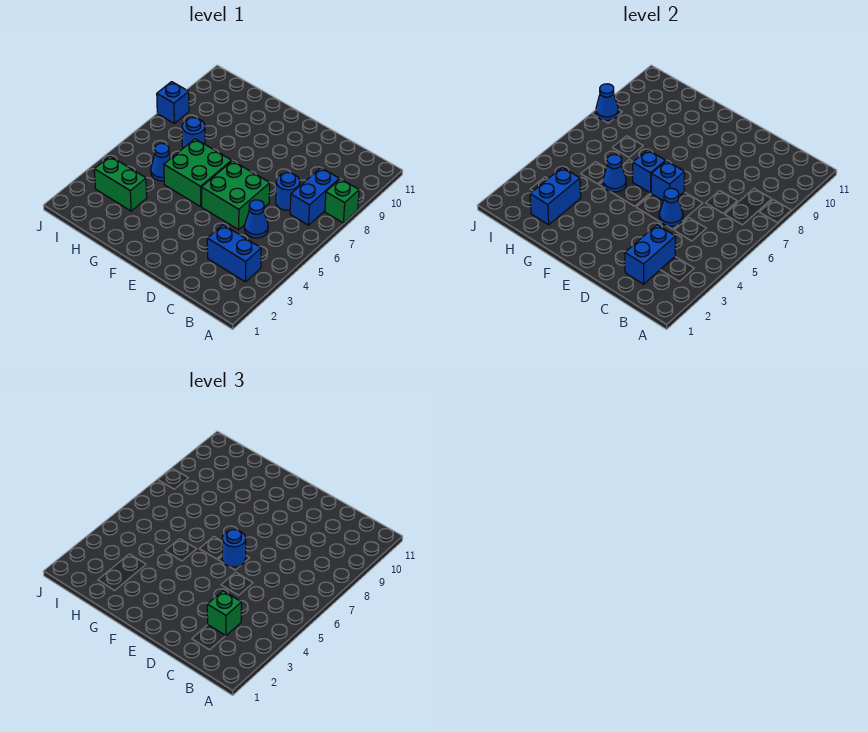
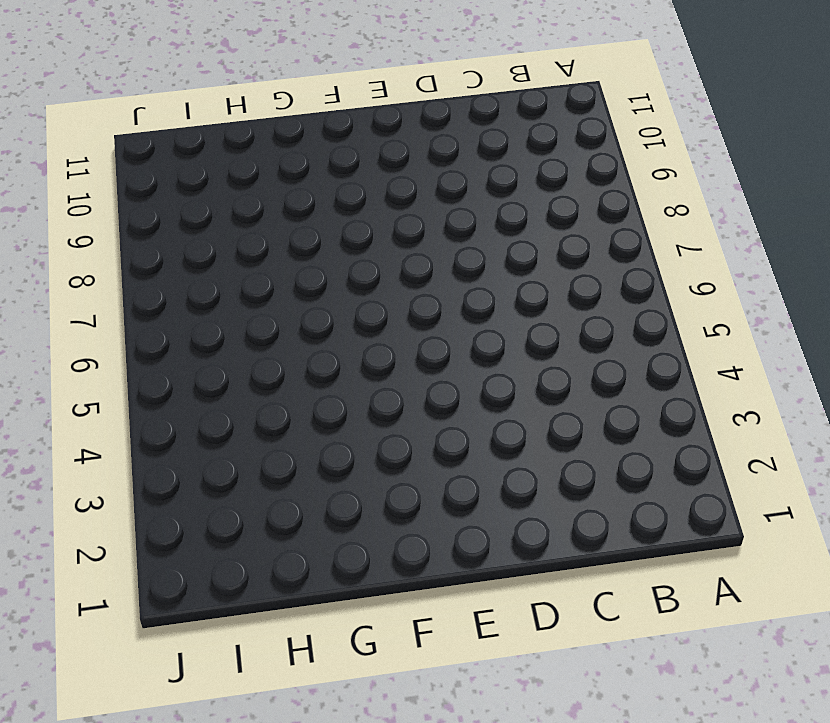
none -> green brick A8 level 1
none -> blue brick B3:C3 level 1
none -> blue brick B7:B8 level 1

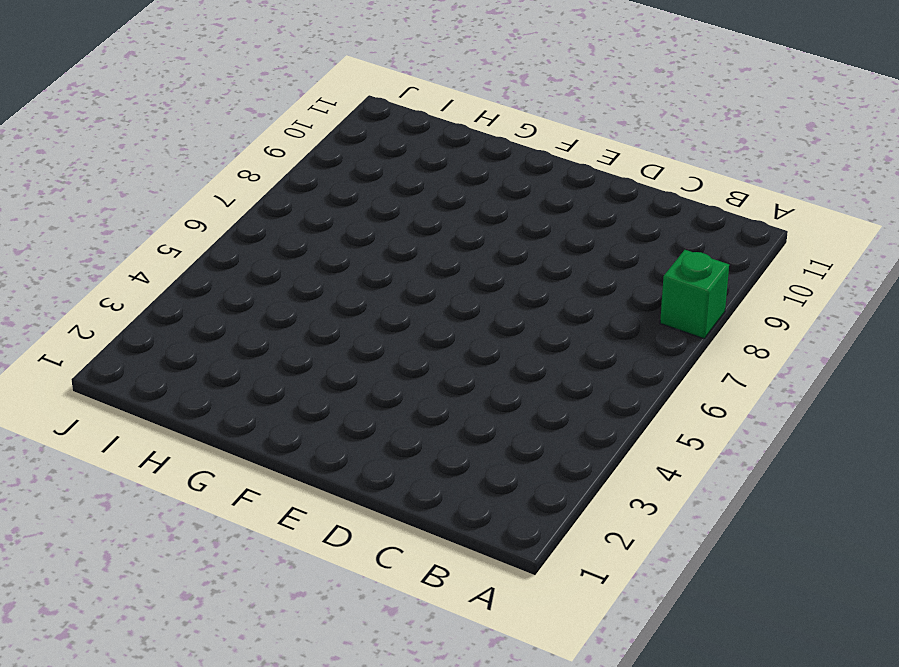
none -> blue brick B3:C3 level 1
none -> blue brick B7:B8 level 1
none -> blue cone C5 level 1

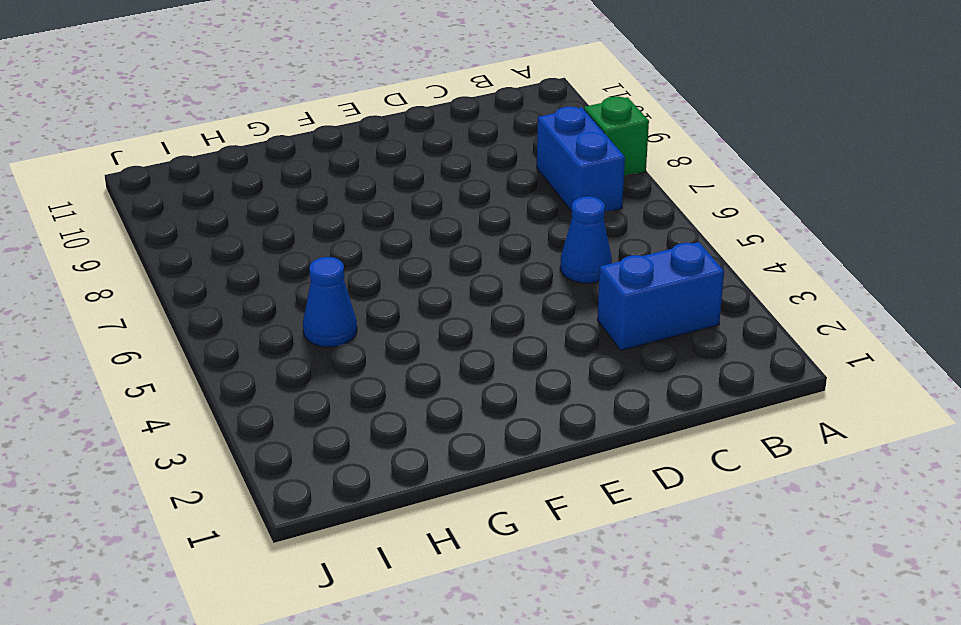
none -> blue round brick C7 level 1
none -> green brick D5:E6 level 1
none -> green brick F5:G6 level 1

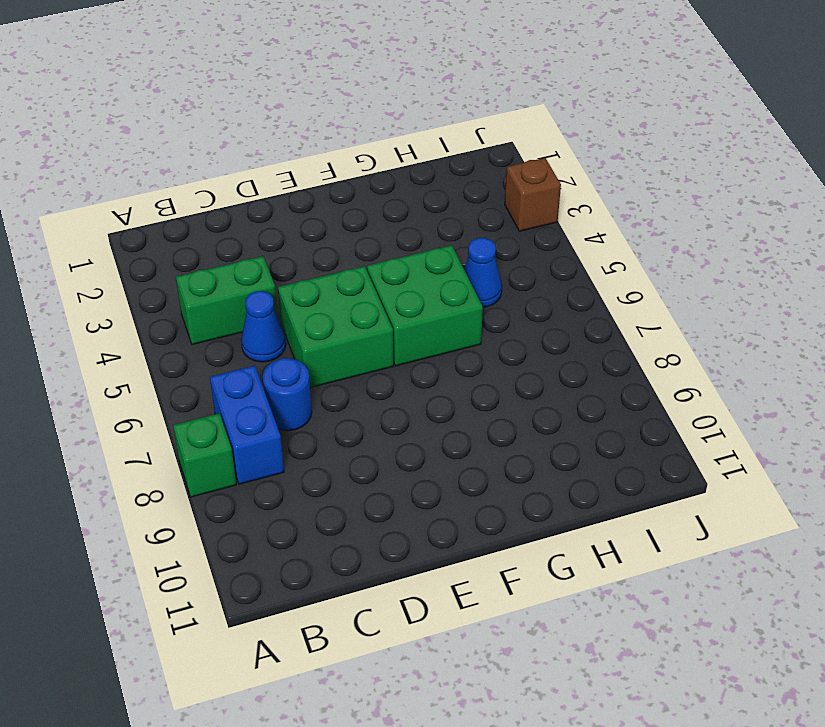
green brick B4:C4 level 1 -> green brick H3:I3 level 1
brown brick J3 level 1 -> none
none -> blue brick B3:C3 level 1
none -> blue round brick H7 level 1
none -> blue brick J8 level 1

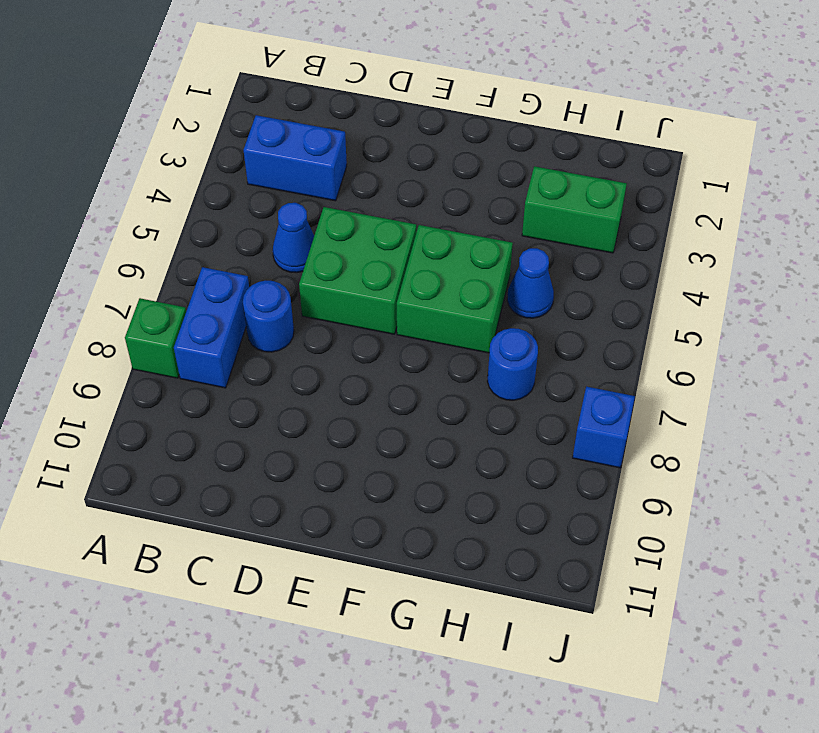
none -> blue brick C2:C3 level 2
none -> blue cone D5 level 2
none -> blue brick E6 level 2

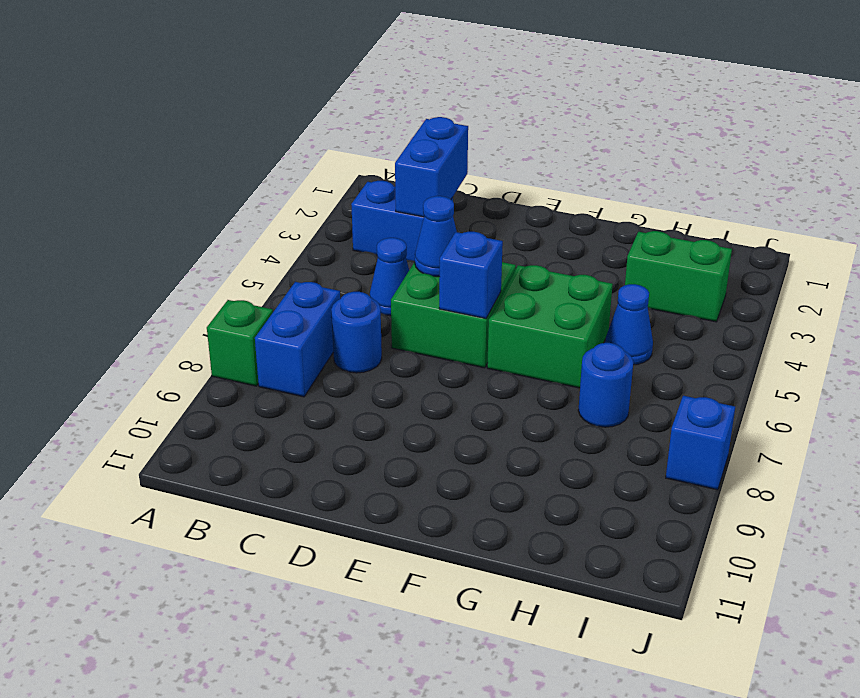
none -> blue brick F6 level 2
none -> blue cone G5 level 2
none -> blue brick H2:H3 level 2

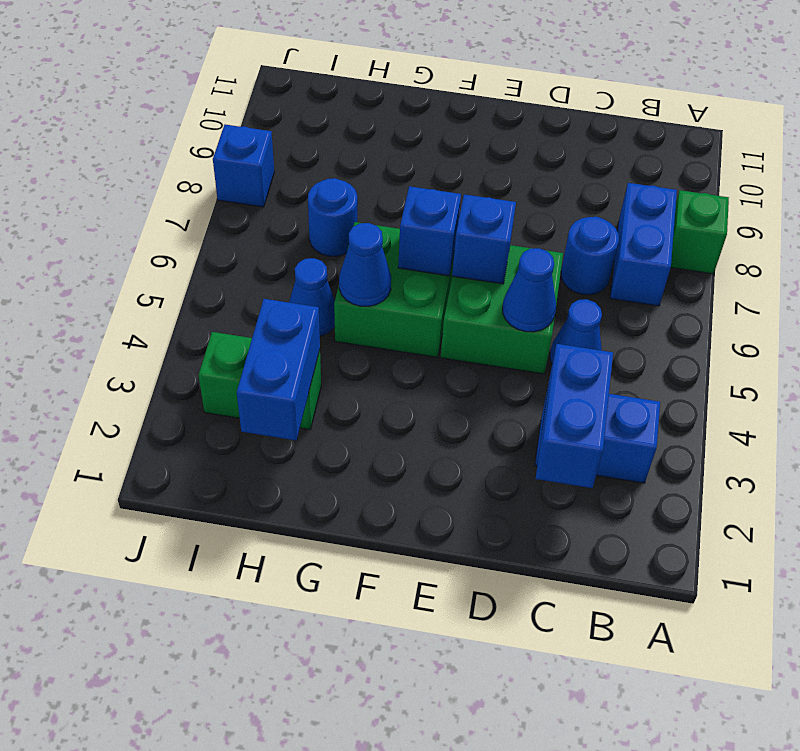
none -> blue cone J8 level 2
none -> green brick C3 level 3
none -> blue round brick E6 level 3

